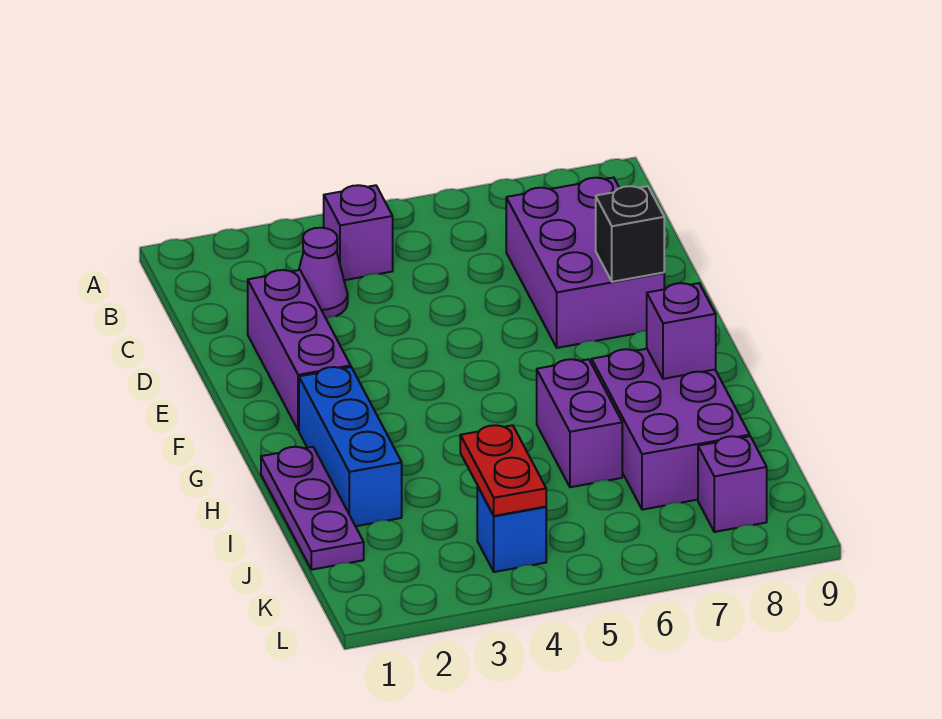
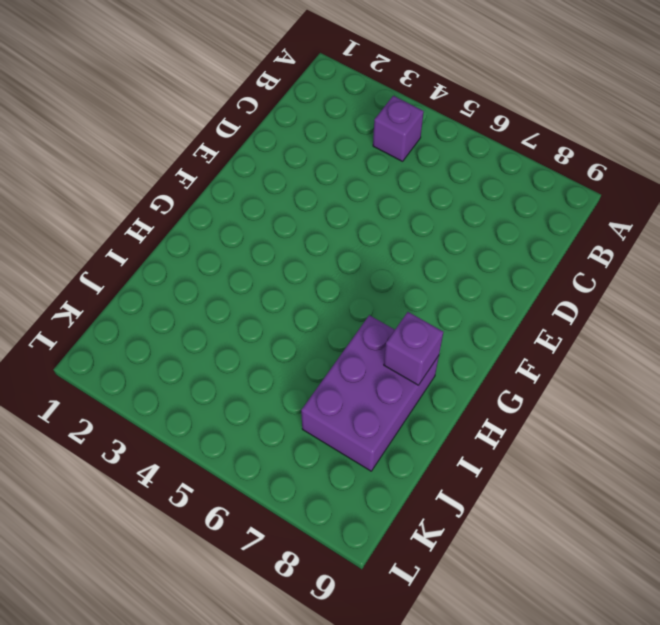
none -> purple cone C3 level 1
none -> purple brick C7:E8 level 1
none -> purple brick D2:F2 level 1

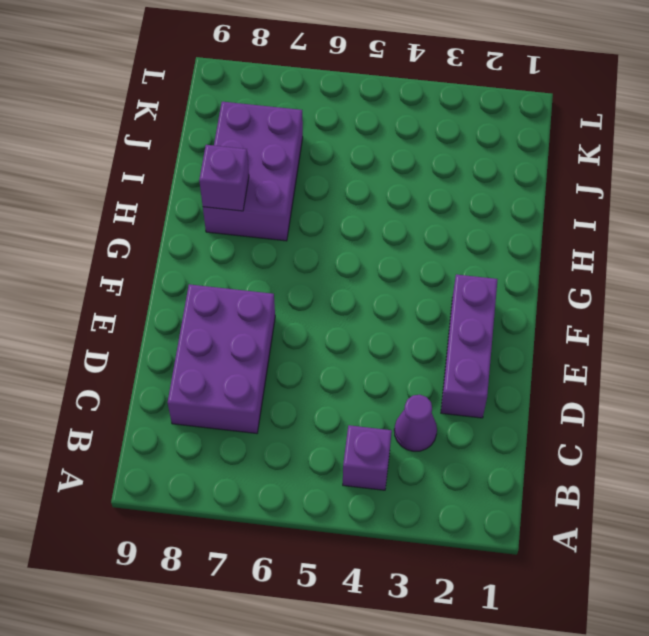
none -> blue brick G2:I2 level 1
none -> purple plate H1:J1 level 1
none -> purple brick H6:I6 level 1

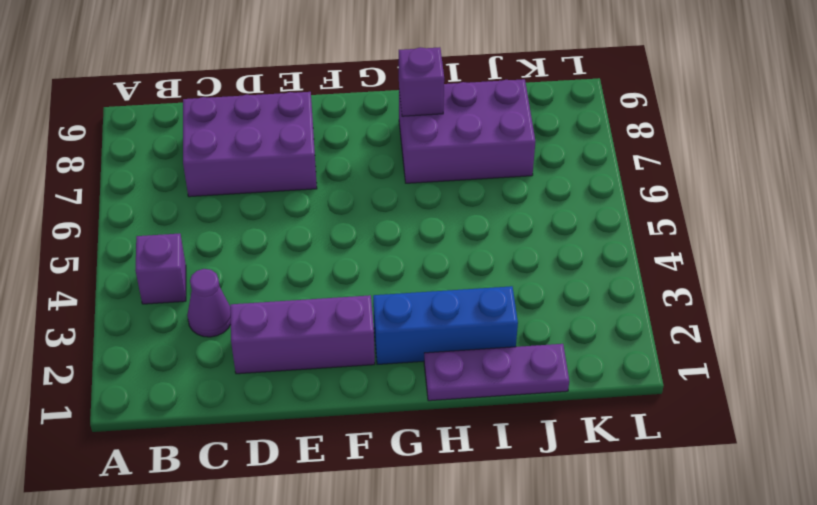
none -> purple brick H6:I6 level 1
none -> blue brick K4 level 1
none -> purple brick K8 level 1

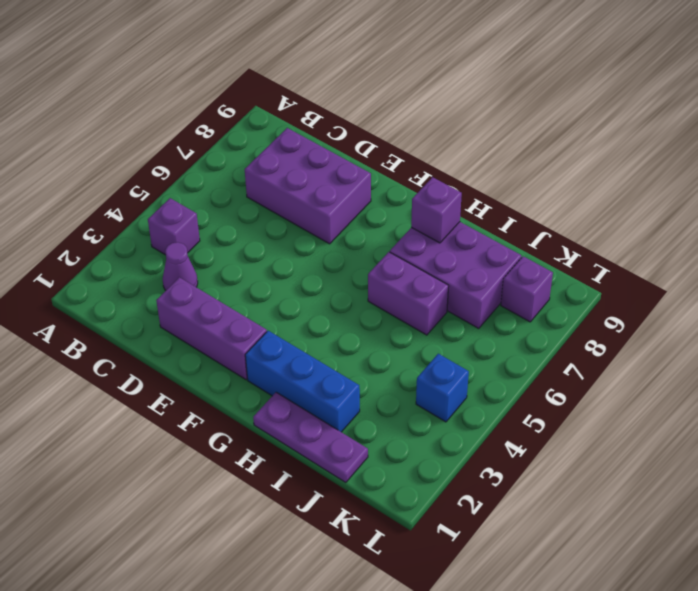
none -> black brick E8 level 2
none -> red plate J4:K4 level 2

